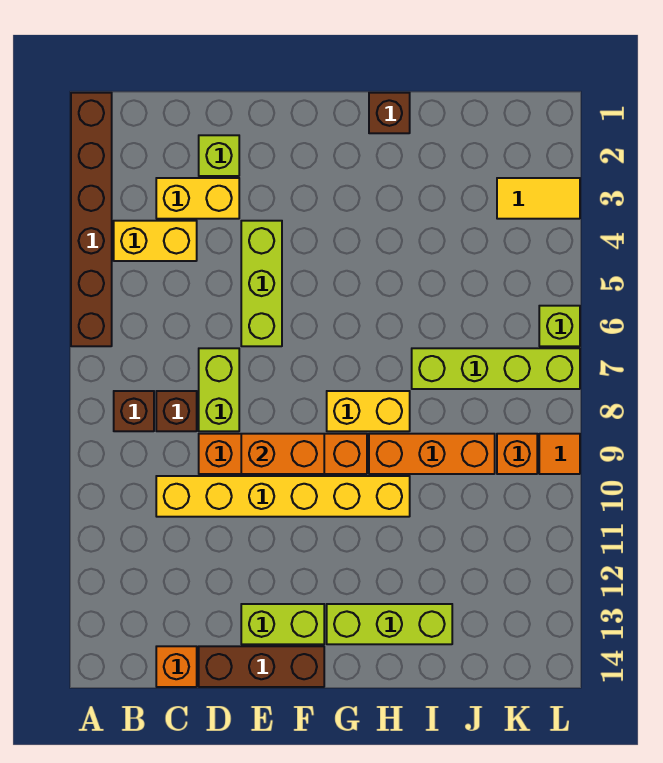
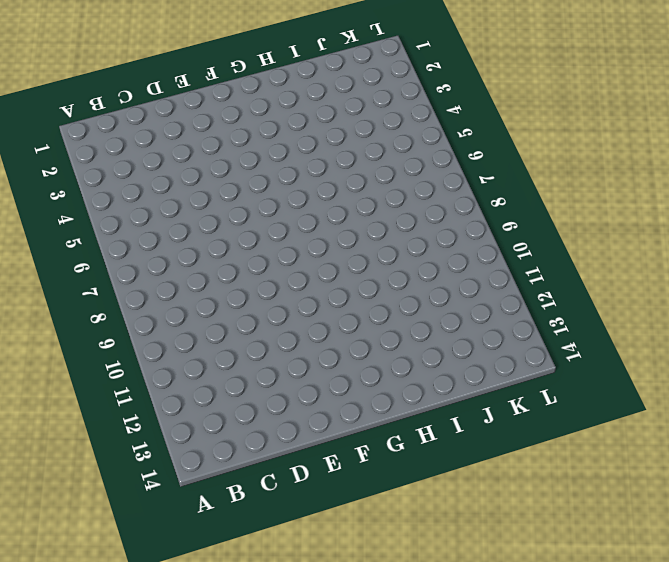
none -> brown brick A1:A6 level 1
none -> yellow brick B4:C4 level 1
none -> brown brick B8 level 1

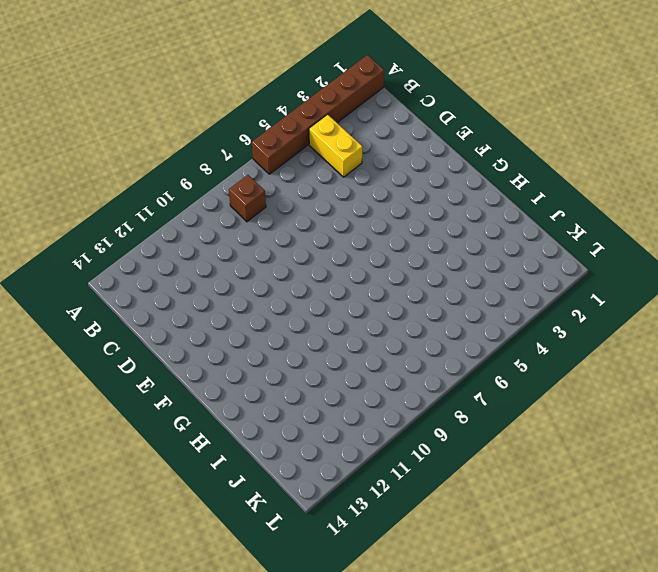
none -> yellow brick C3:D3 level 1
none -> brown brick C8 level 1
none -> yellow brick C10:H10 level 1

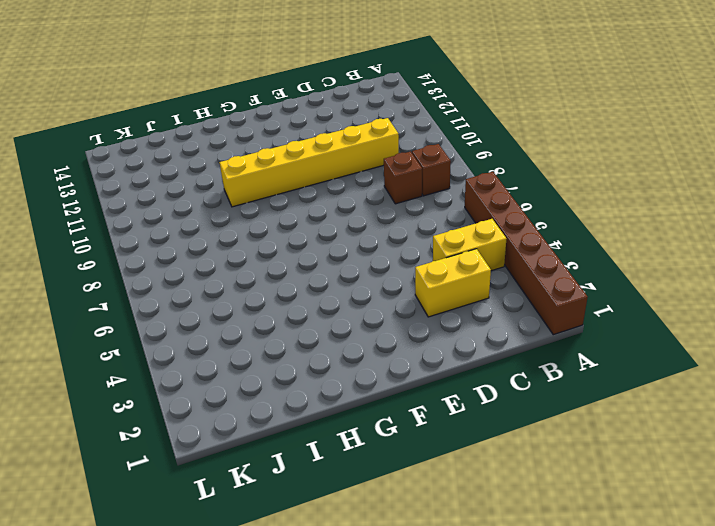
none -> orange brick C14 level 1
none -> lime brick D2 level 1
none -> lime brick D7:D8 level 1

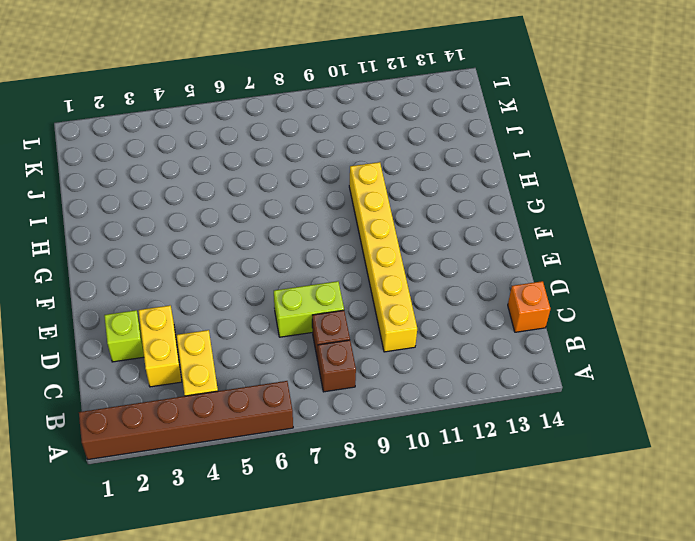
none -> orange brick D9:G9 level 1
none -> brown brick D14:F14 level 1
none -> lime brick E4:E6 level 1

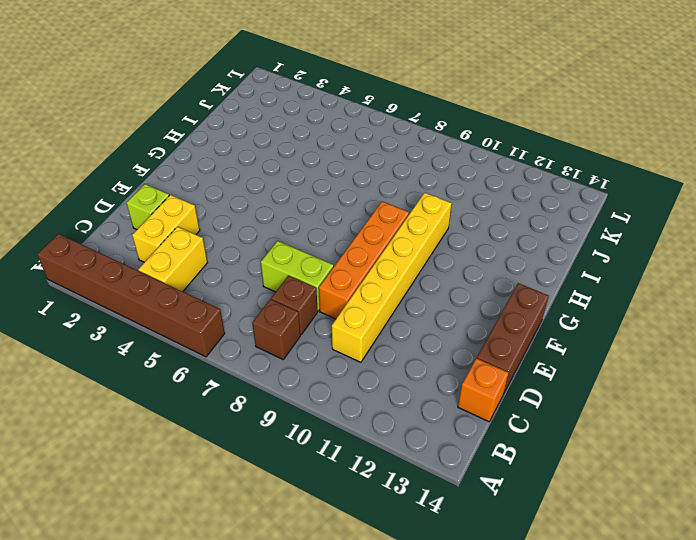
none -> lime brick E4:E6 level 1
none -> lime brick E13:F13 level 1
none -> yellow brick G8:H8 level 1

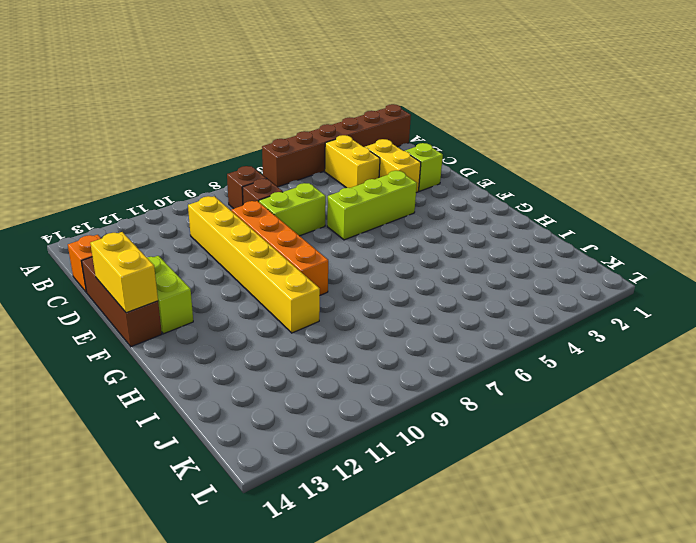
yellow brick E14:F14 level 2 -> yellow brick G8:H8 level 1
none -> lime brick G13:I13 level 1
none -> brown brick H1 level 1
none -> orange brick H9:J9 level 1

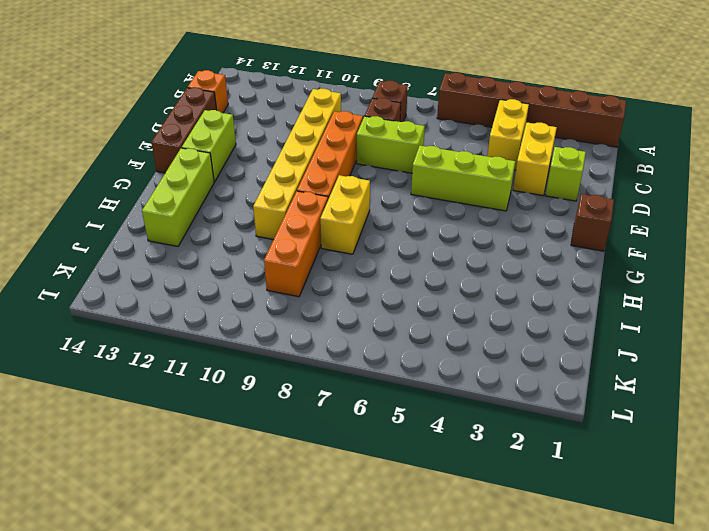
brown brick F1 level 1 -> brown brick H1 level 1
none -> lime brick I7:L7 level 1
none -> yellow tile K3:L3 level 1
none -> orange brick K9 level 1

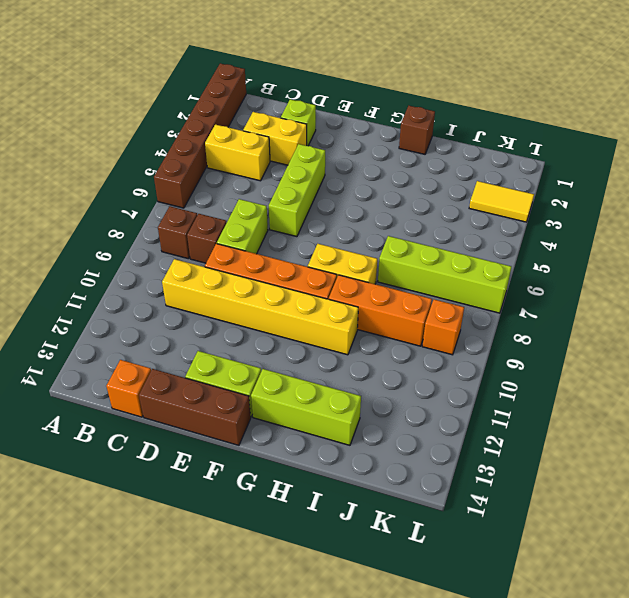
none -> lime brick L6 level 1
none -> orange tile L9 level 1
none -> orange brick E9:F9 level 2

